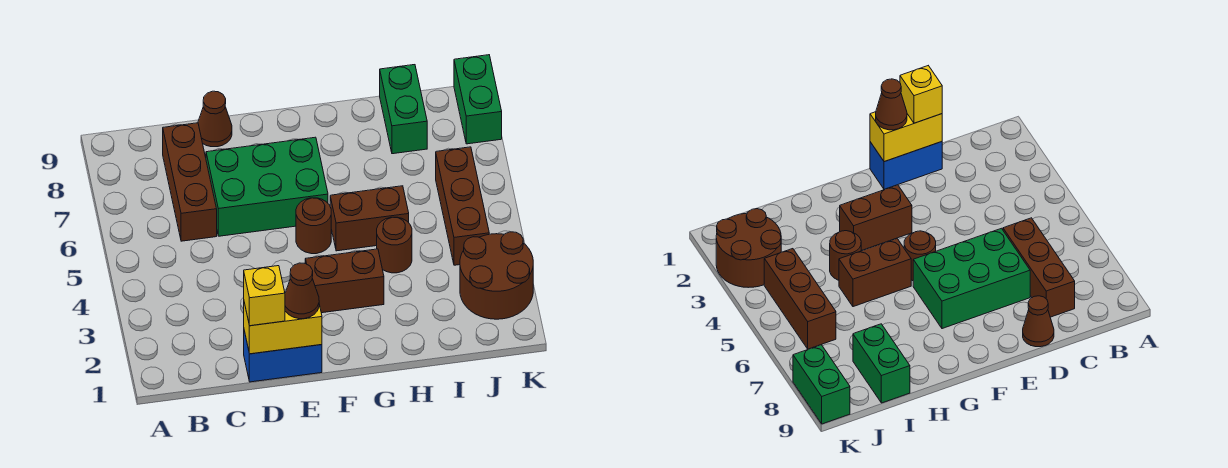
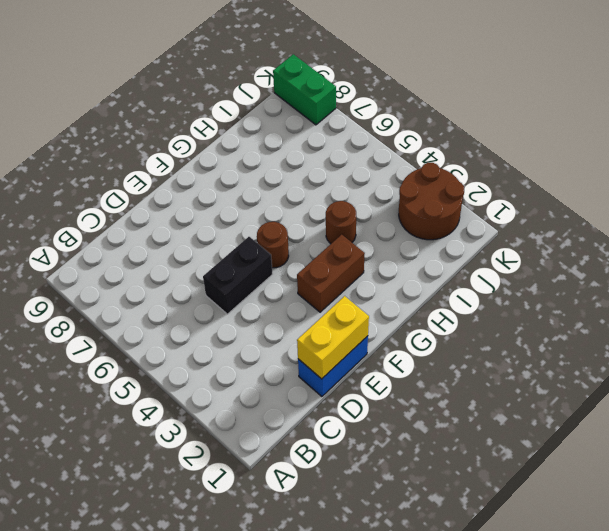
black brick D5:E5 level 1 -> none
none -> brown brick C6:C8 level 1
none -> green brick D6:F7 level 1
none -> brown cone D9 level 1

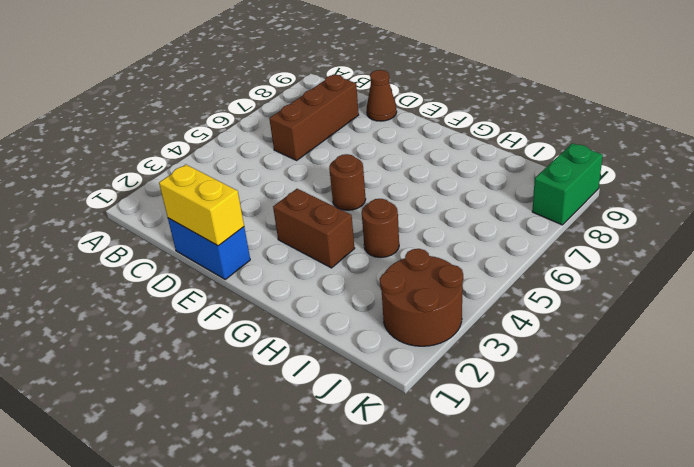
none -> green brick D6:F7 level 1
none -> brown brick G5:H5 level 1
none -> green brick I8:I9 level 1

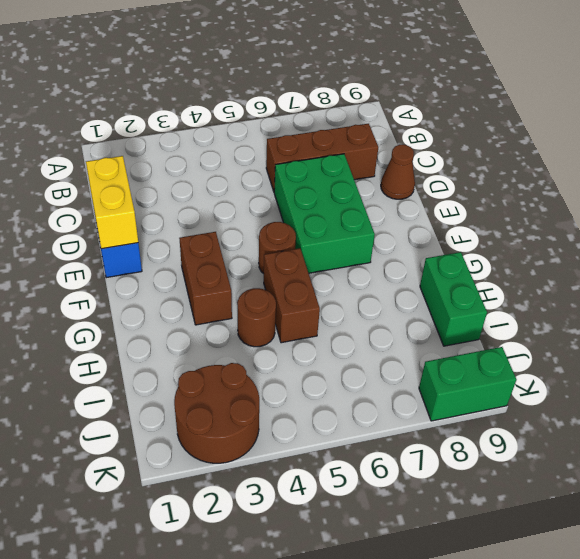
green brick H9:I9 level 1 -> green brick I8:I9 level 1
none -> brown brick J4:J6 level 1
none -> yellow brick D1 level 3
none -> brown cone E1 level 3

